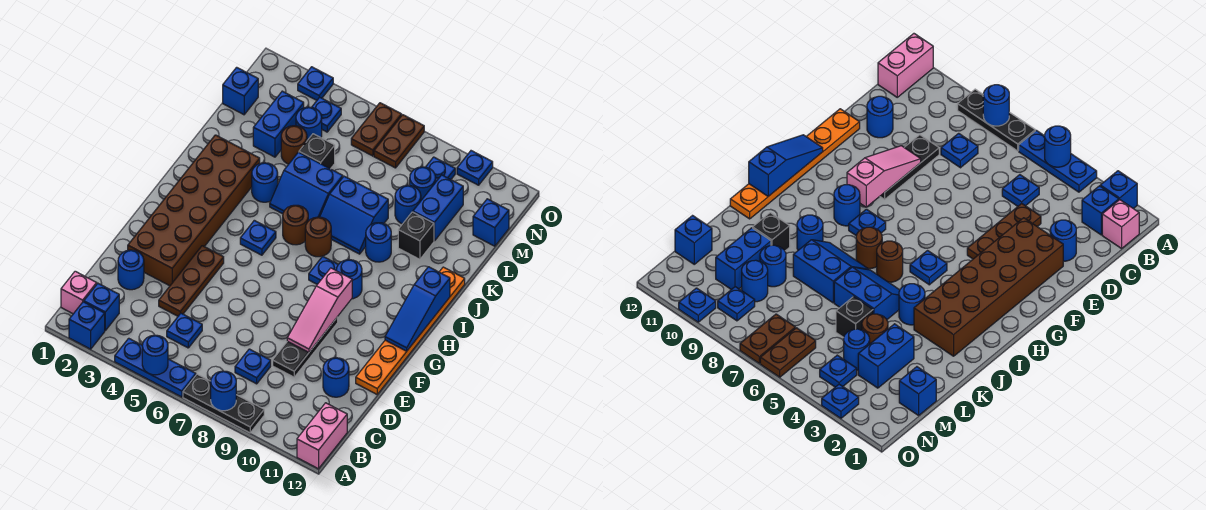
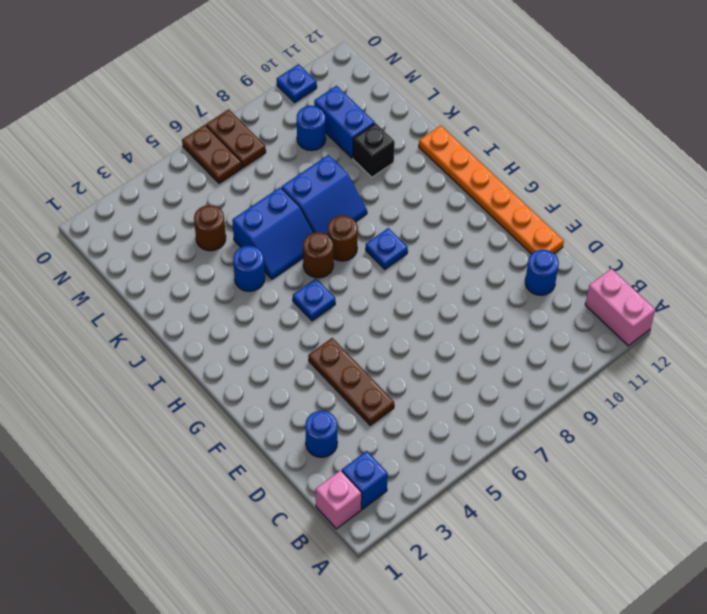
none -> blue brick A2 level 1
none -> blue plate A4:A6 level 1
none -> black plate A7:A9 level 1
none -> blue plate C5 level 1

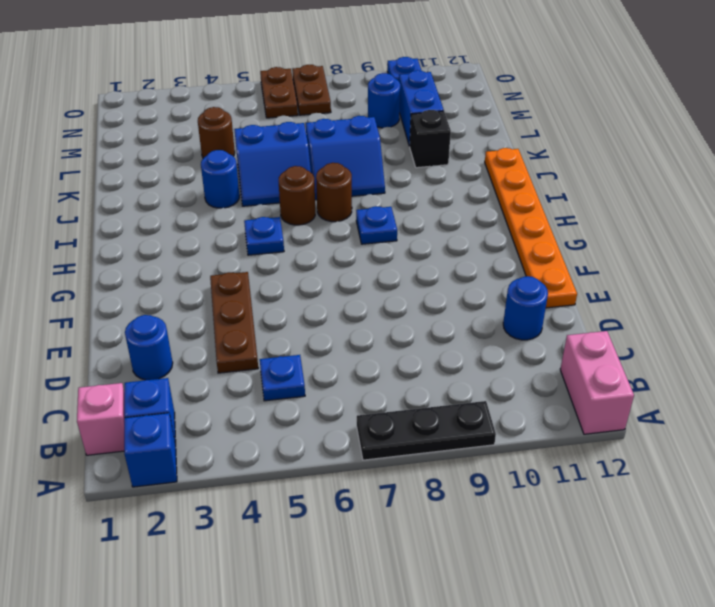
none -> blue plate A4:A6 level 1
none -> blue plate C8 level 1
none -> black plate D9:F9 level 1
none -> brown brick E2:J3 level 1

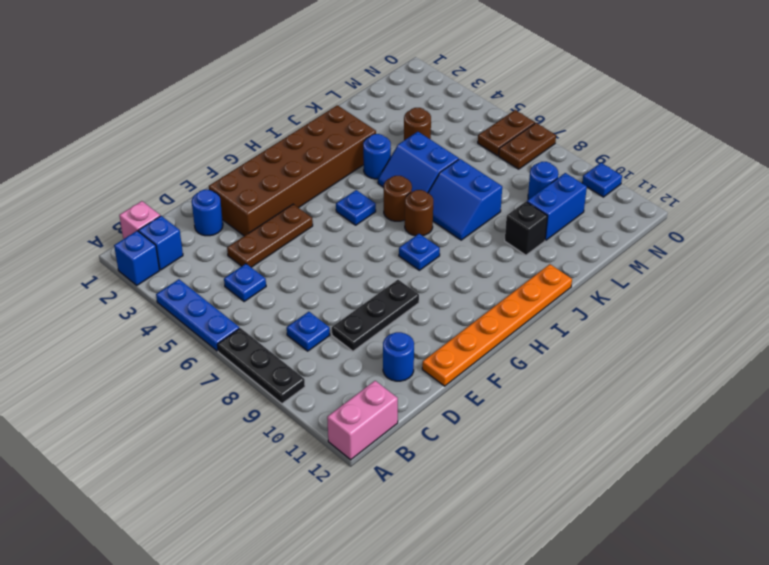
none -> blue round brick H9 level 1
none -> blue round brick J9 level 1
none -> blue brick L3:M3 level 1
none -> black brick L5 level 1

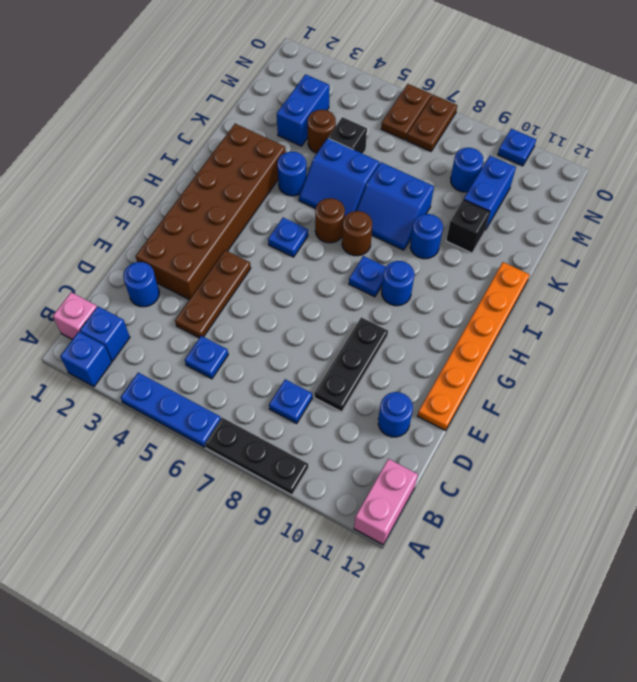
none -> blue round brick L9 level 1
none -> blue brick M1 level 1
none -> blue round brick M4 level 1
none -> blue brick M12 level 1

